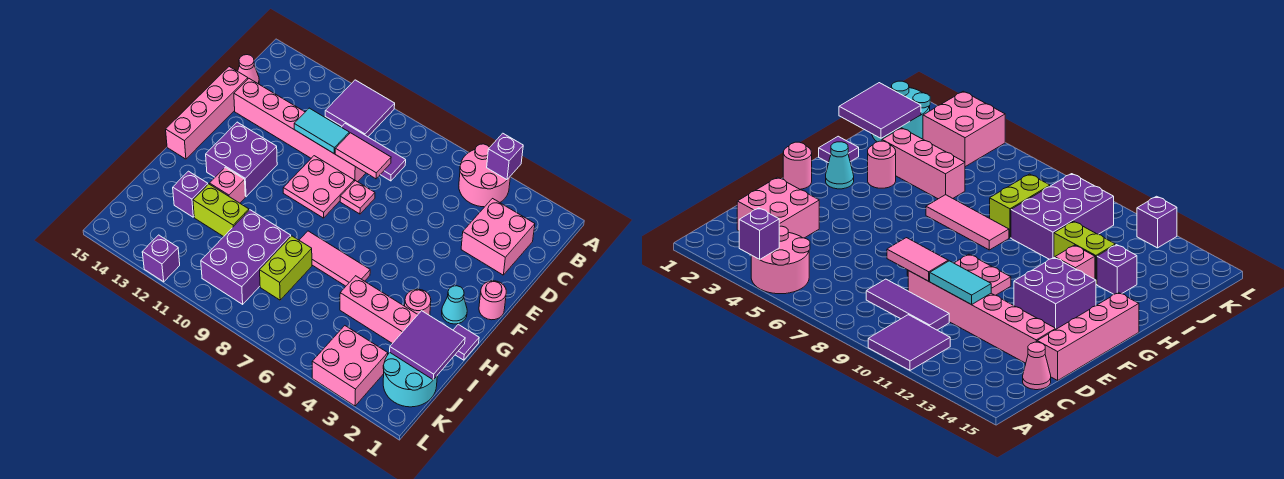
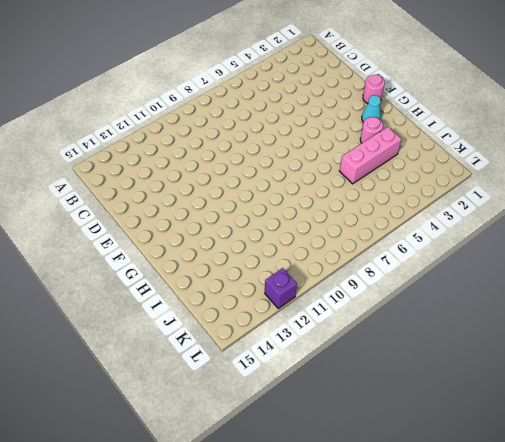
none -> pink round brick A4:B5 level 1
none -> purple tile A10:B11 level 1
none -> pink brick C2:D3 level 1

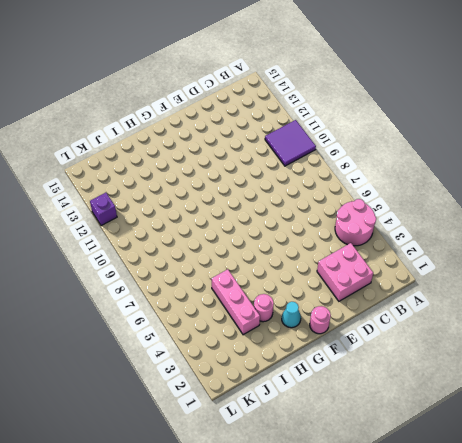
none -> purple tile C8:C10 level 1
none -> pink cone C15 level 1
none -> pink brick D9:D14 level 1

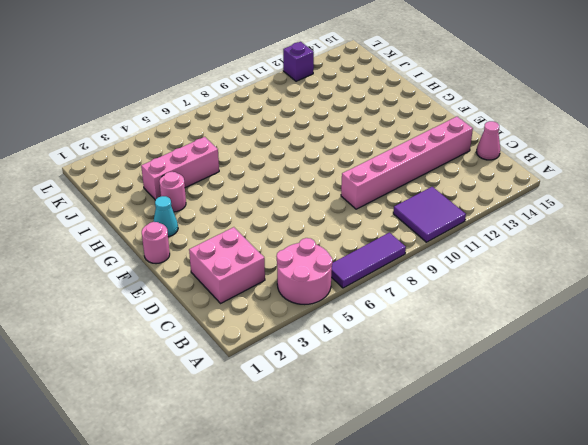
purple tile A6:A8 level 1 -> purple tile C8:C10 level 1
none -> pink brick D15:G15 level 1
none -> pink plate E8 level 1
none -> pink plate E9:F10 level 1

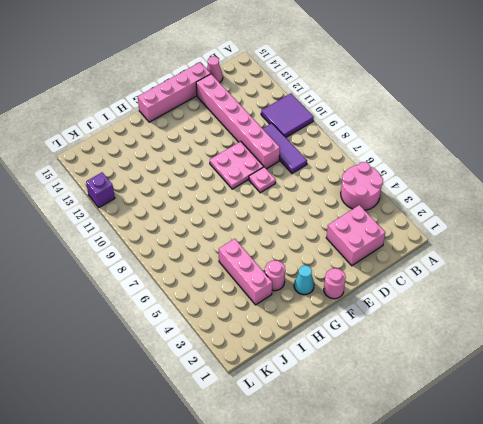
none -> purple brick F12:G13 level 1
none -> purple tile H1 level 1
none -> pink tile H6:H8 level 1

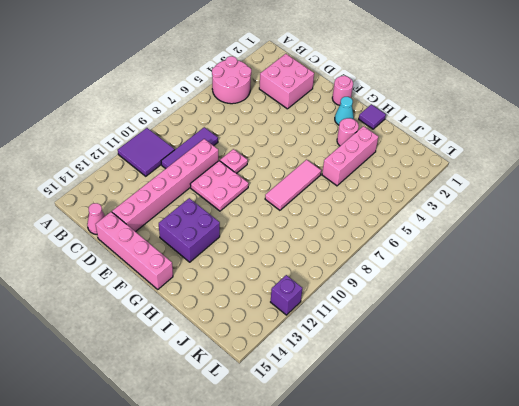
none -> pink brick H12 level 1
none -> lime brick I8:J8 level 1
none -> purple brick I9:K10 level 1

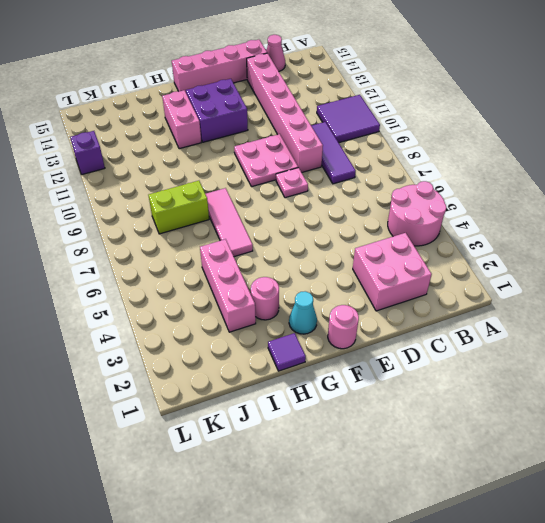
pink brick H12:H13 level 1 -> pink brick H12 level 1
none -> purple brick I9:K10 level 1
none -> lime brick I11:I12 level 1
none -> purple brick I13 level 1

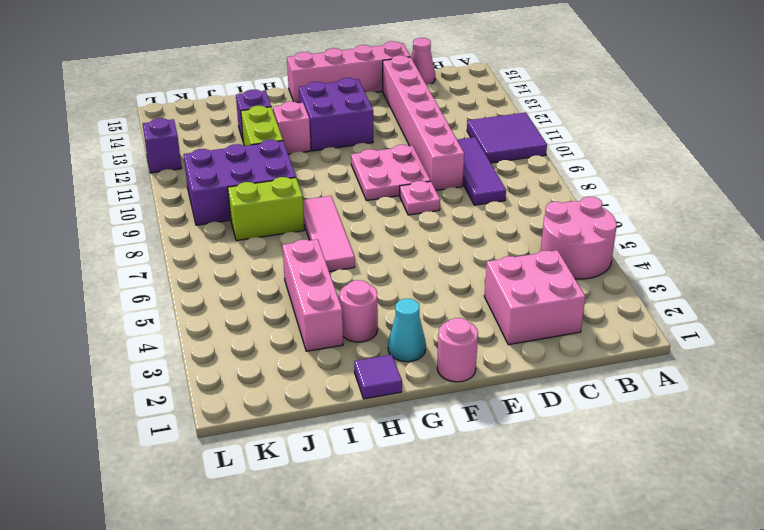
none -> cyan round brick J1:K2 level 1
none -> pink brick K3:L4 level 1
none -> purple brick A4 level 2

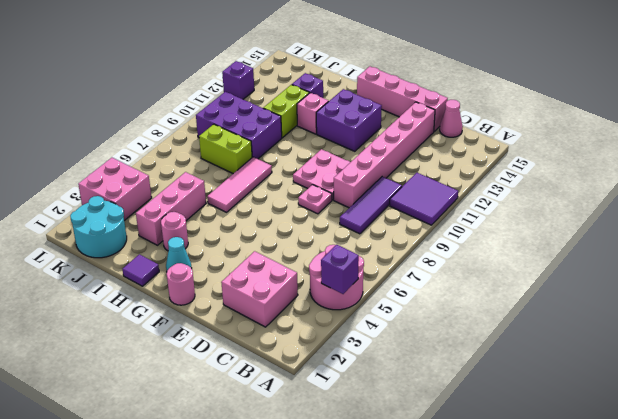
none -> pink tile D8:D9 level 2
none -> cyan tile D10:D11 level 2
none -> purple tile I1:J2 level 2

